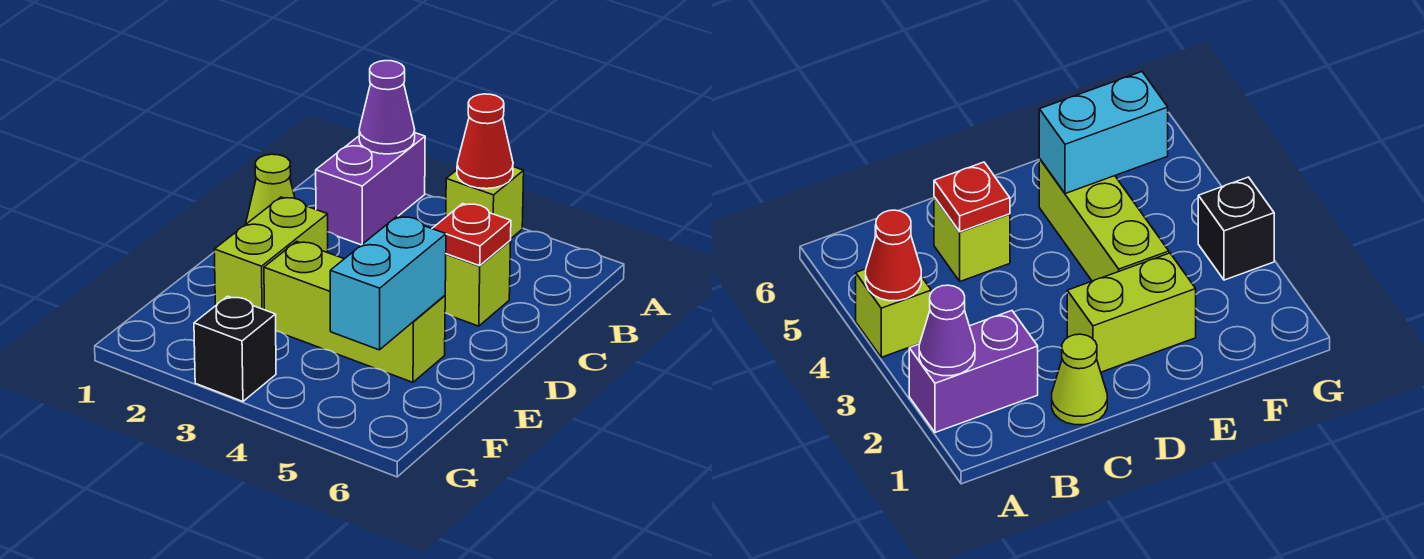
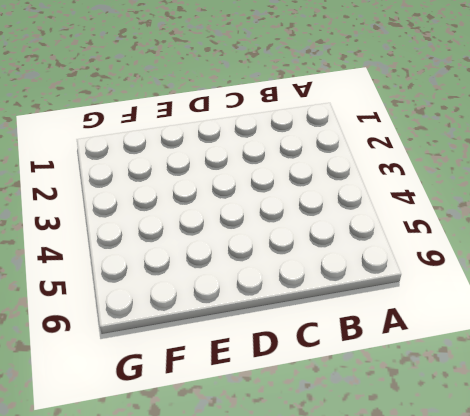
none -> purple brick A2:B2 level 1
none -> lime brick A4 level 1

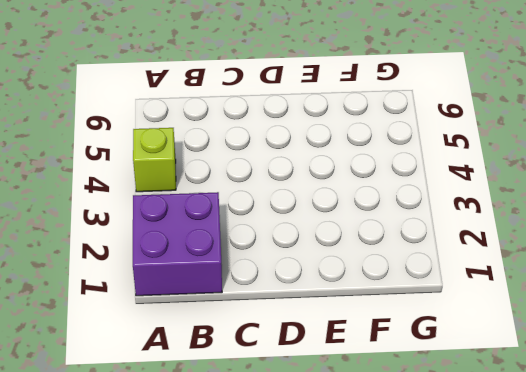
purple brick A1:B2 level 1 -> purple brick A2:B2 level 1
none -> lime cone C1 level 1
none -> lime brick C5 level 1

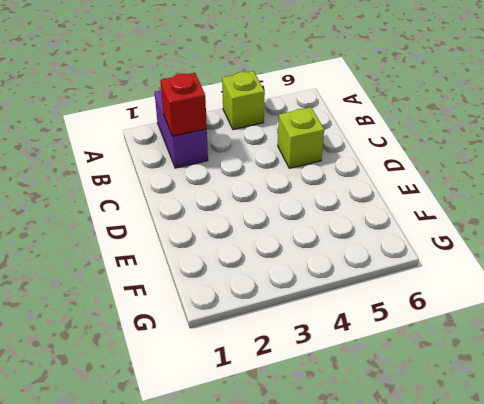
red brick B2 level 2 -> none
none -> lime cone C1 level 1
none -> lime brick D2:E2 level 1

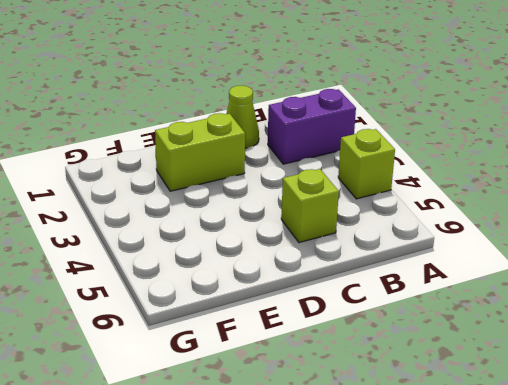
none -> lime brick E3:E5 level 1
none -> black brick G3 level 1

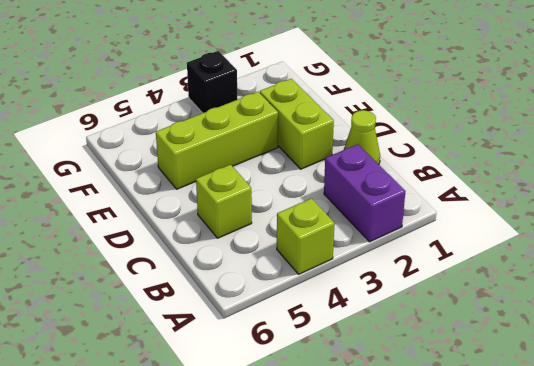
none -> purple cone A2 level 2
none -> red cone A4 level 2

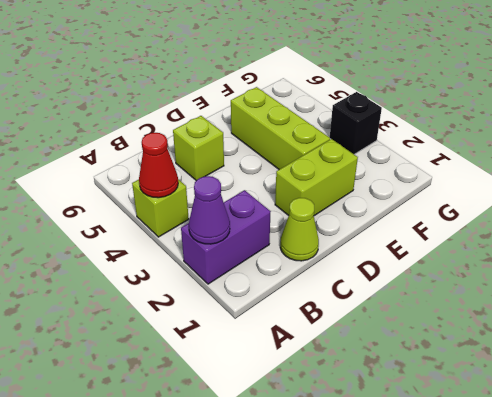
none -> red plate C5 level 2
none -> cyan brick E5:F5 level 2

